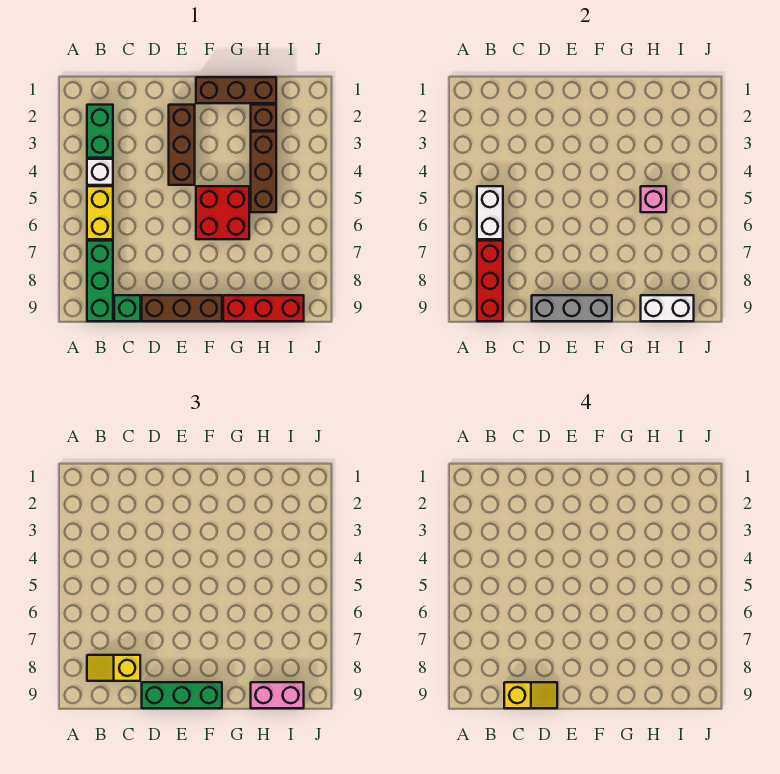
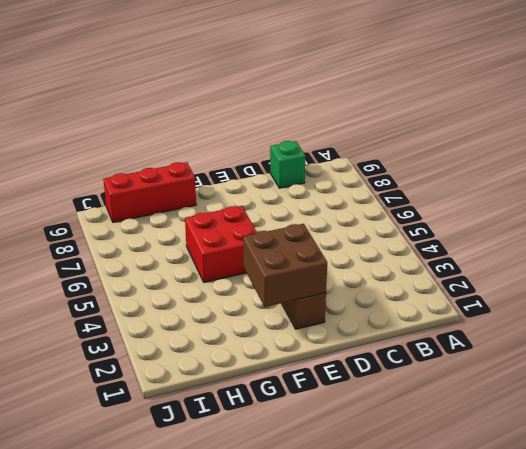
brown brick E2:F3 level 2 -> none
none -> green brick B2:B3 level 1
none -> white brick B4 level 1
none -> yellow brick B5:B6 level 1

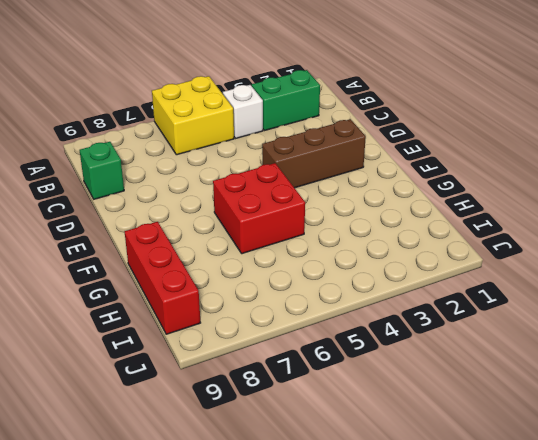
yellow brick A5:B6 level 1 -> yellow brick B5:B6 level 1
none -> green brick B7:B9 level 1
none -> brown brick D9:F9 level 1
none -> brown brick F1:H1 level 1

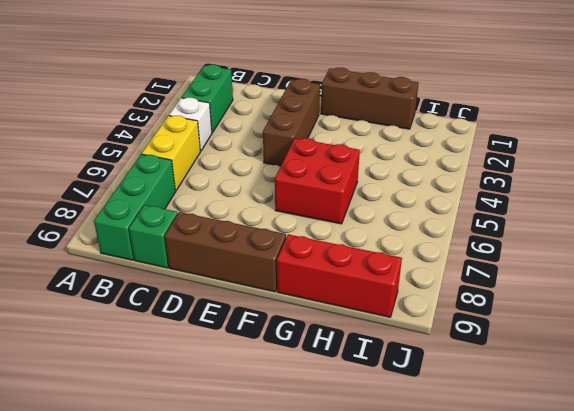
none -> brown brick H2 level 1
none -> brown brick H3:H5 level 1
none -> white brick B5:B6 level 2

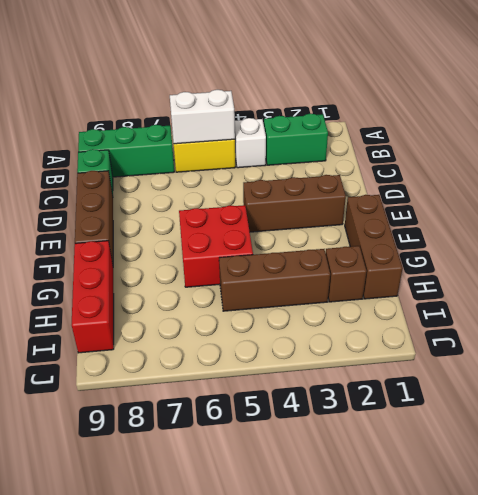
none -> red brick B7:B9 level 2
none -> grey brick D9:F9 level 2
none -> pink brick H5 level 2

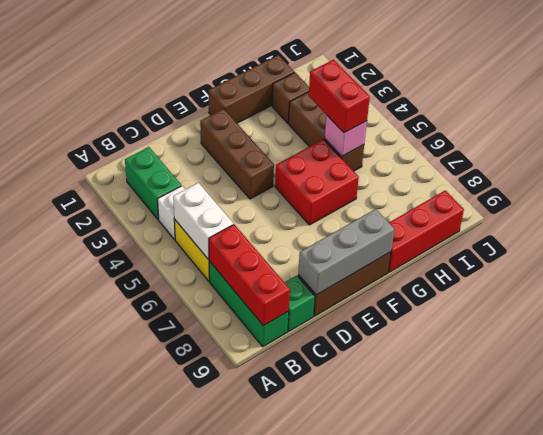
red brick H4:H5 level 3 -> none
none -> white brick H9:I9 level 2
none -> yellow slope B8:C8 level 3 top C
none -> green brick D9:F9 level 3

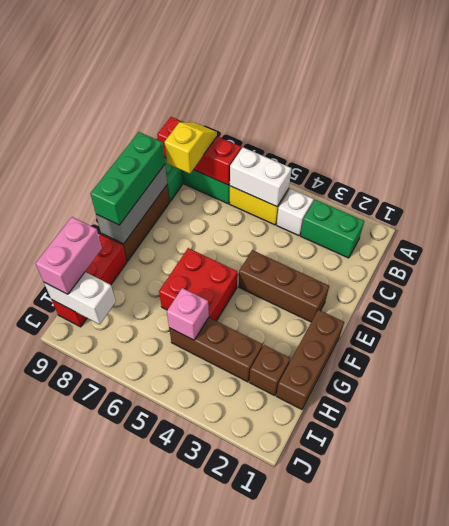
white brick I8:I9 level 2 -> white brick H9:I9 level 2
none -> yellow slope C9:D9 level 4 top C

